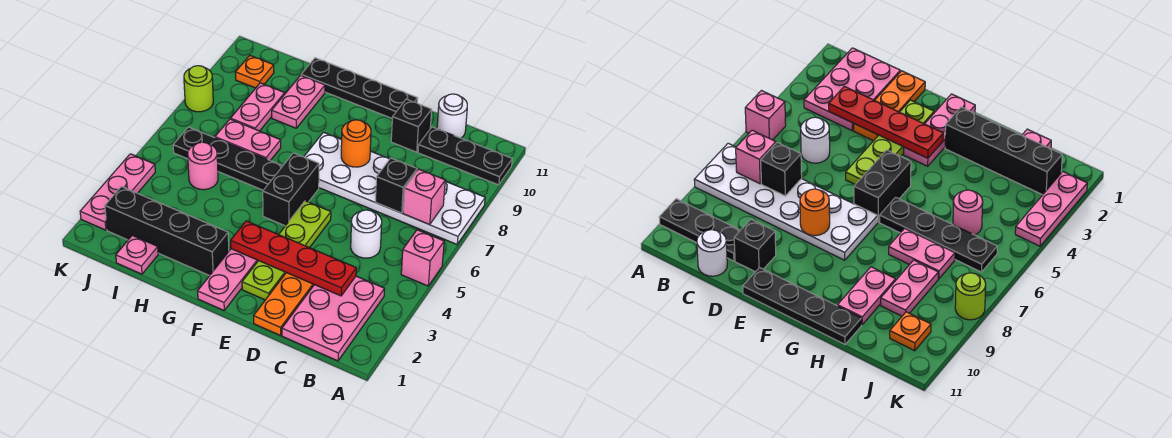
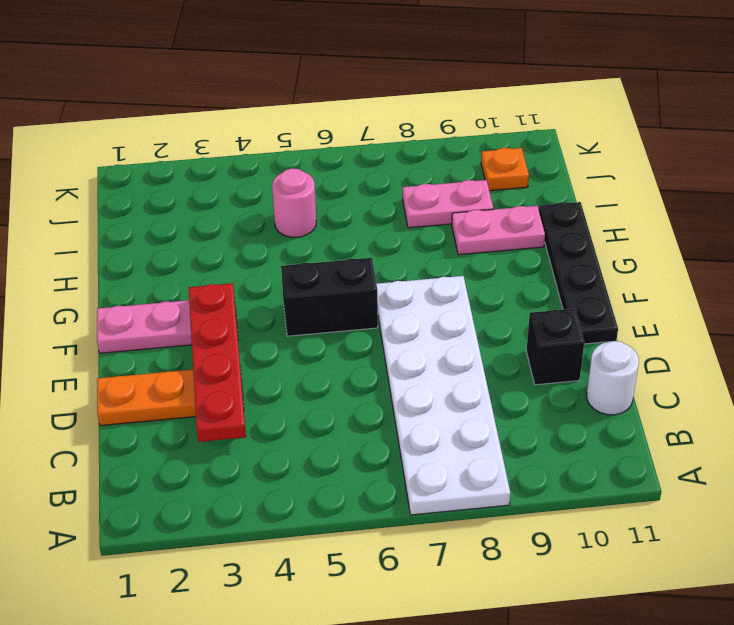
none -> pink brick A5 level 1
none -> black plate A10:C10 level 1
none -> pink plate B1:C3 level 1

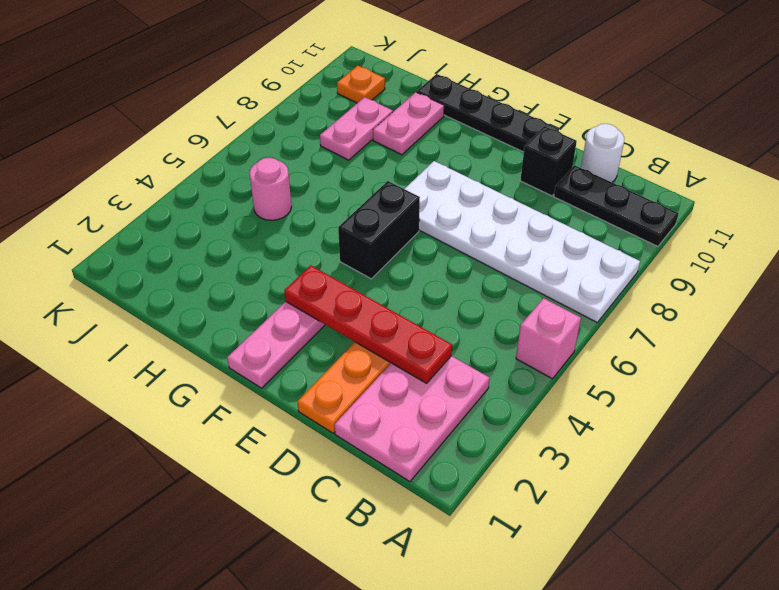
none -> white round brick C5 level 1
none -> lime plate E2:E5 level 1
none -> black brick G2:J2 level 1

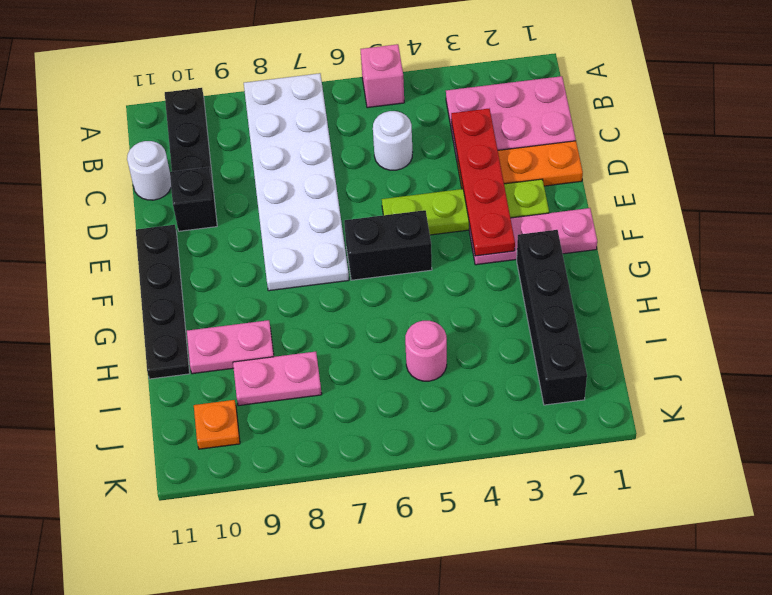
none -> black plate G6:J6 level 1
none -> pink plate H7:I7 level 1
none -> pink plate I1 level 1

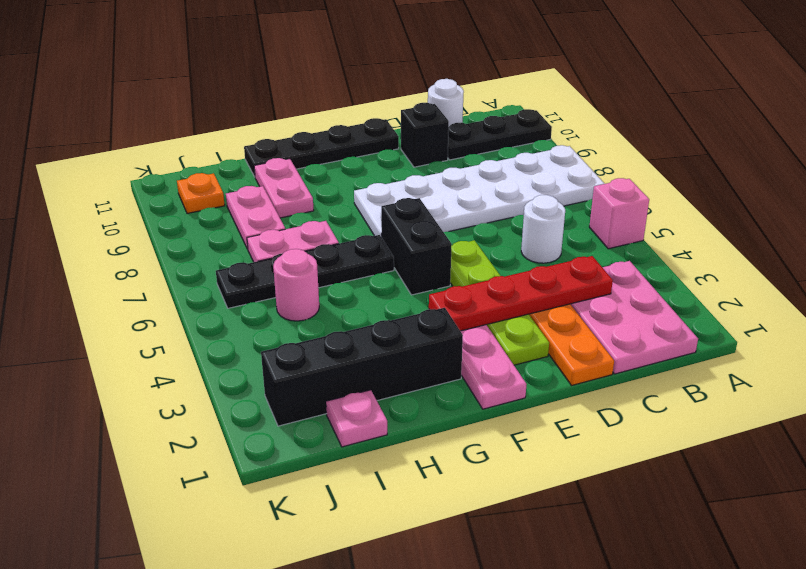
none -> pink plate K2:K4 level 1
none -> lime round brick K8 level 1
none -> pink brick B7 level 2

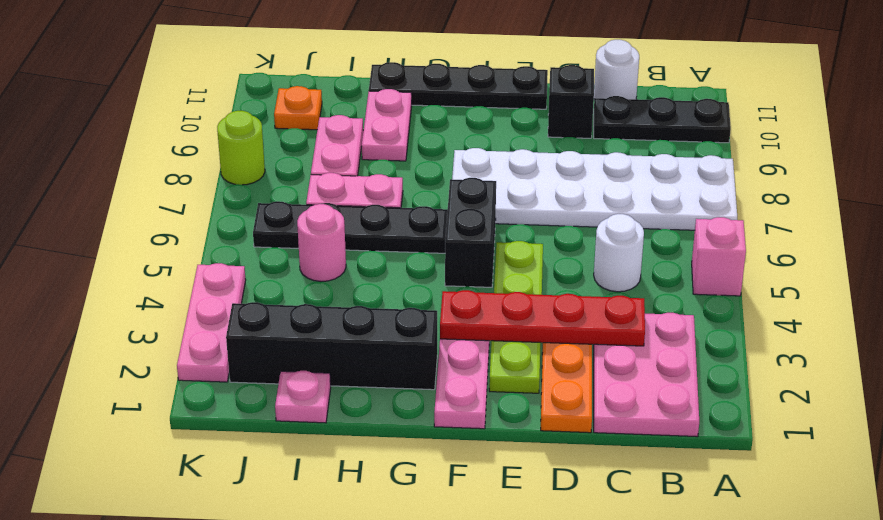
none -> pink brick B7 level 2
none -> black brick C7 level 2
none -> orange round brick E8 level 2

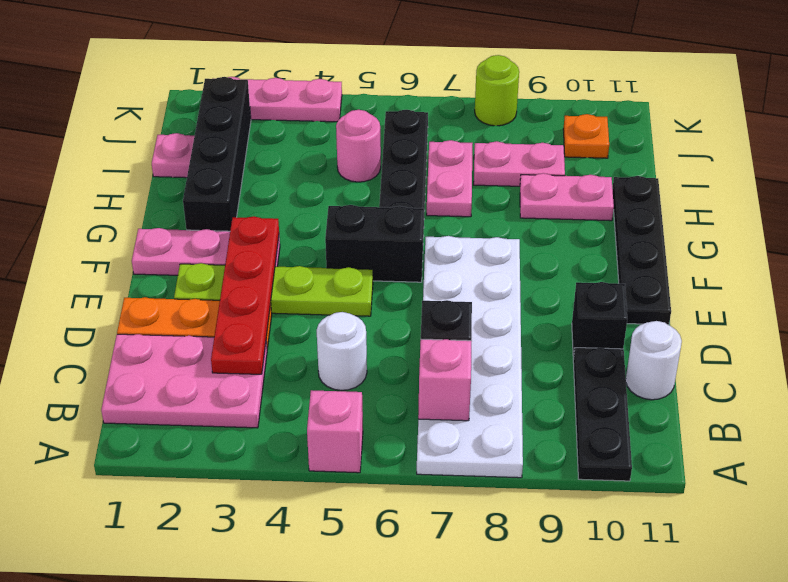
none -> orange round brick E8 level 2

